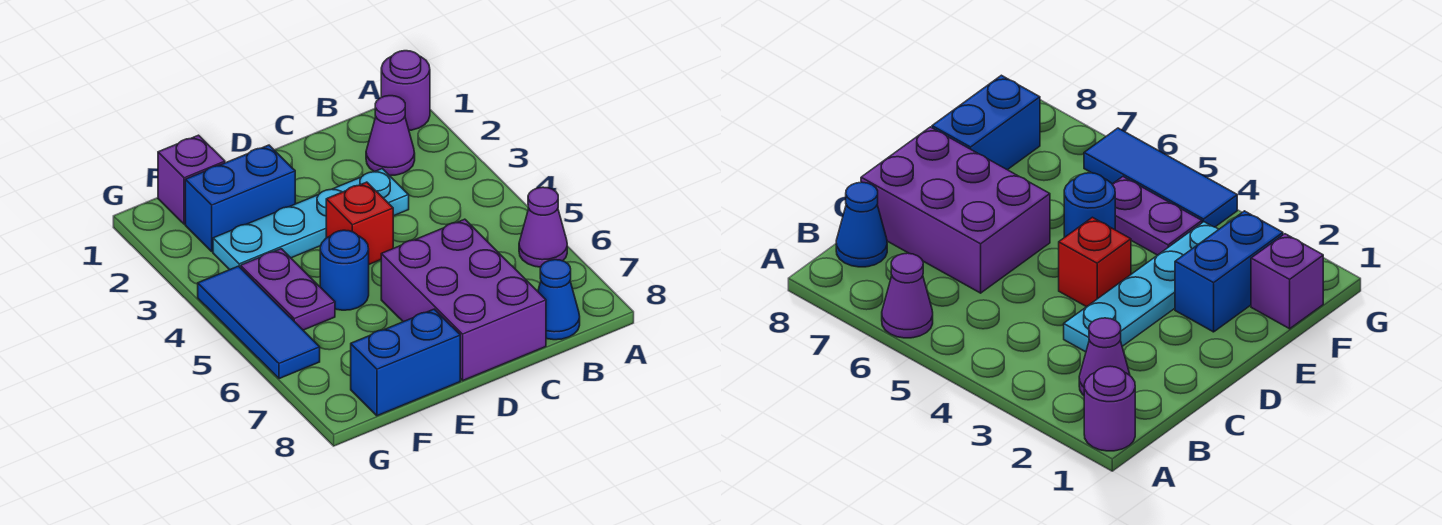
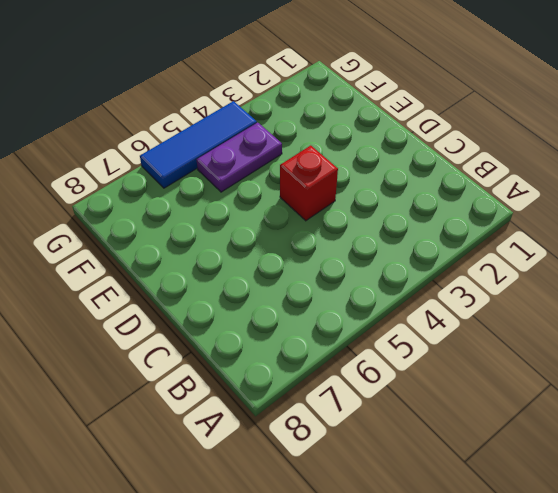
none -> purple round brick A1 level 1
none -> purple cone A6 level 1
none -> purple cone B2 level 1

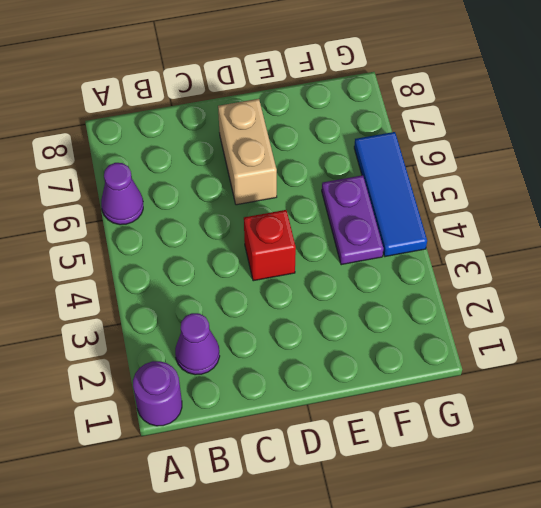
tan brick D6:D7 level 1 -> purple brick C6:D8 level 1
none -> blue cone B8 level 1
none -> cyan plate C3:F3 level 1
none -> blue brick E2:F2 level 1

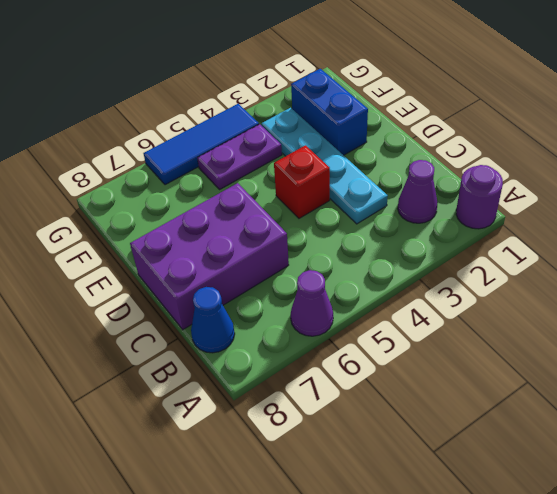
none -> blue round brick E5 level 1
none -> blue brick E8:F8 level 1
none -> purple brick F1 level 1

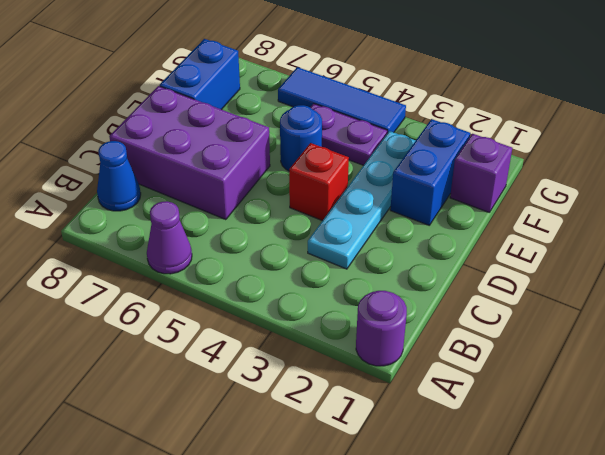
none -> purple cone B2 level 1

